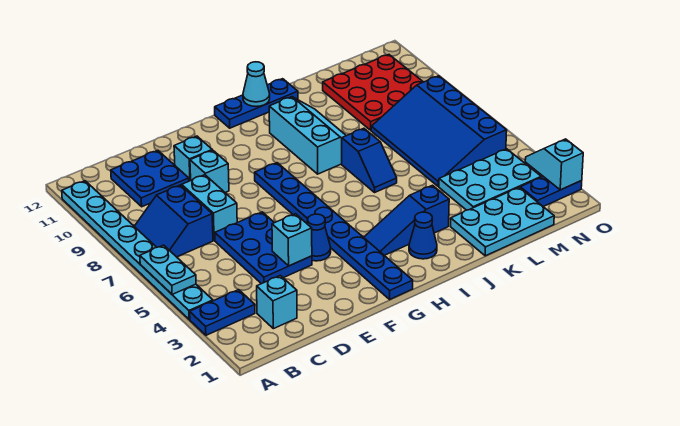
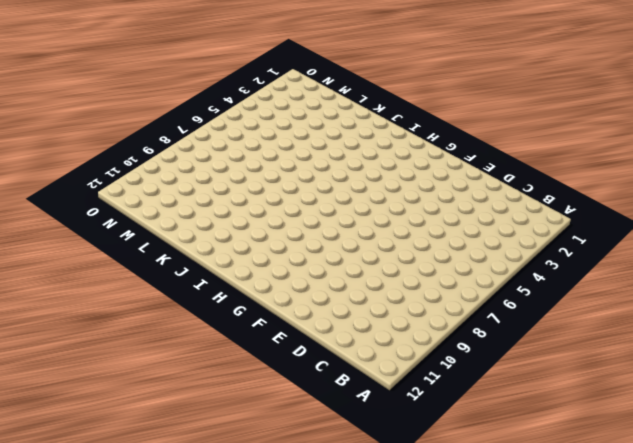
none -> blue plate A3:B3 level 1
none -> cyan plate A4:A11 level 1
none -> blue slope B7:C8 level 1 top C

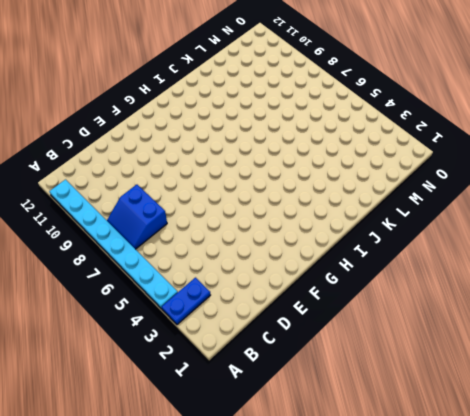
none -> cyan brick C2 level 1
none -> blue plate C10:D11 level 1
none -> blue plate D4:E6 level 1

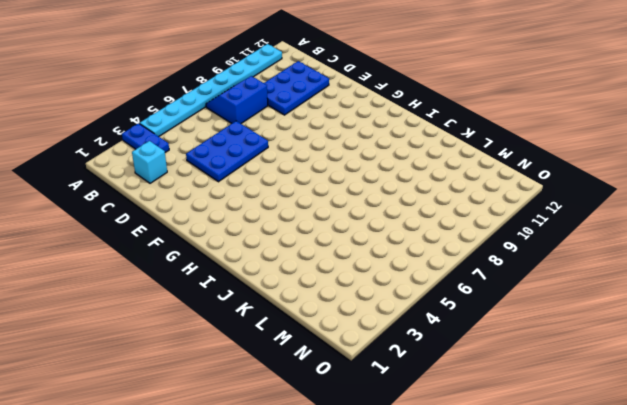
blue plate C9:D11 level 1 -> blue plate C10:D11 level 1
none -> cyan brick D7:D8 level 1
none -> cyan brick E9 level 1
none -> cyan brick E10 level 1

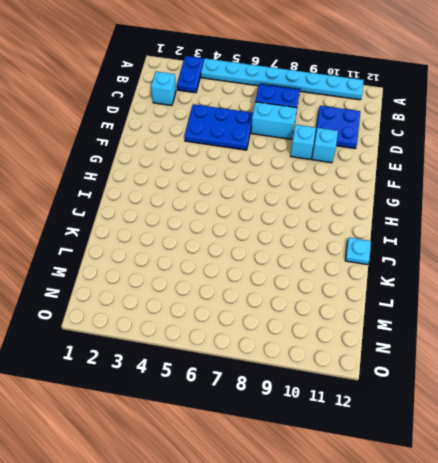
cyan plate J12 level 1 -> blue plate H12:J12 level 1
none -> blue cone F4 level 1
none -> blue plate G1:G8 level 1
none -> blue slope H3:J3 level 1 top J

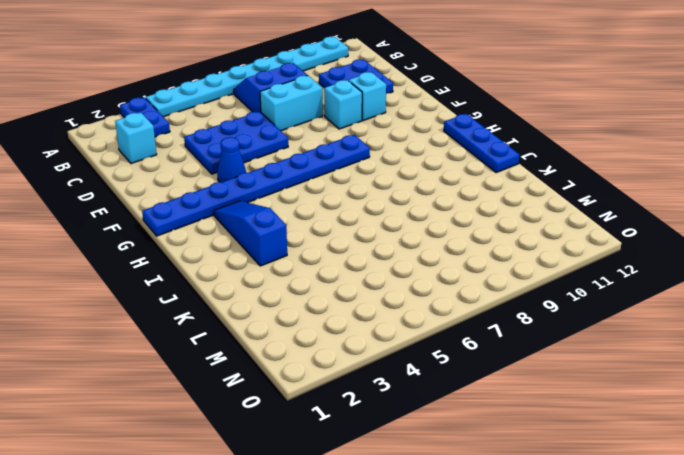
none -> blue cone I2 level 1
none -> cyan slope I8:J10 level 1 top I
none -> blue slope J6:J7 level 1 top 7

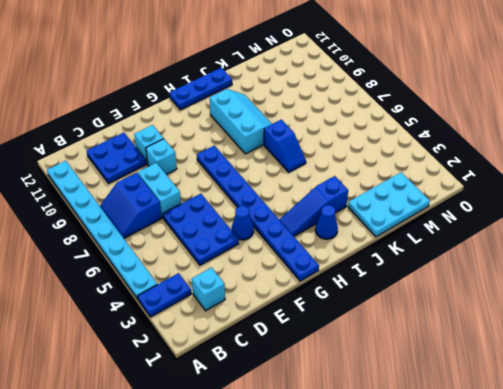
none -> cyan plate L3:N4 level 1
none -> blue slope L5:N8 level 1 top N
none -> red plate L9:N11 level 1

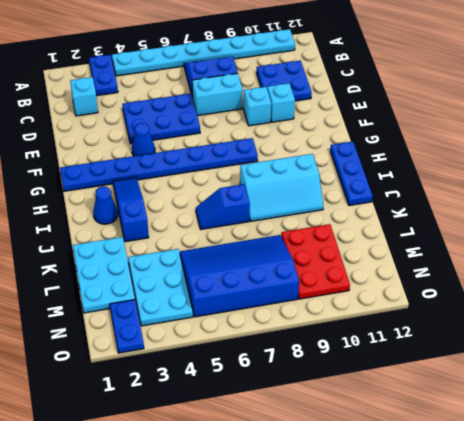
red plate L9:N10 level 1 -> red plate L9:N11 level 1
none -> cyan plate A5:A6 level 2
none -> cyan brick E4 level 2
none -> cyan cone I12 level 2

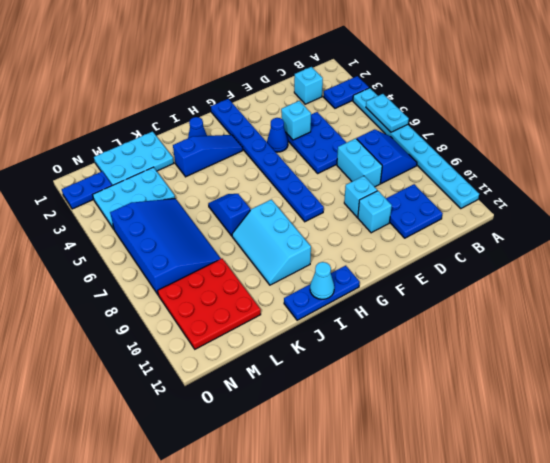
none -> cyan slope O2:O3 level 2 top 2

